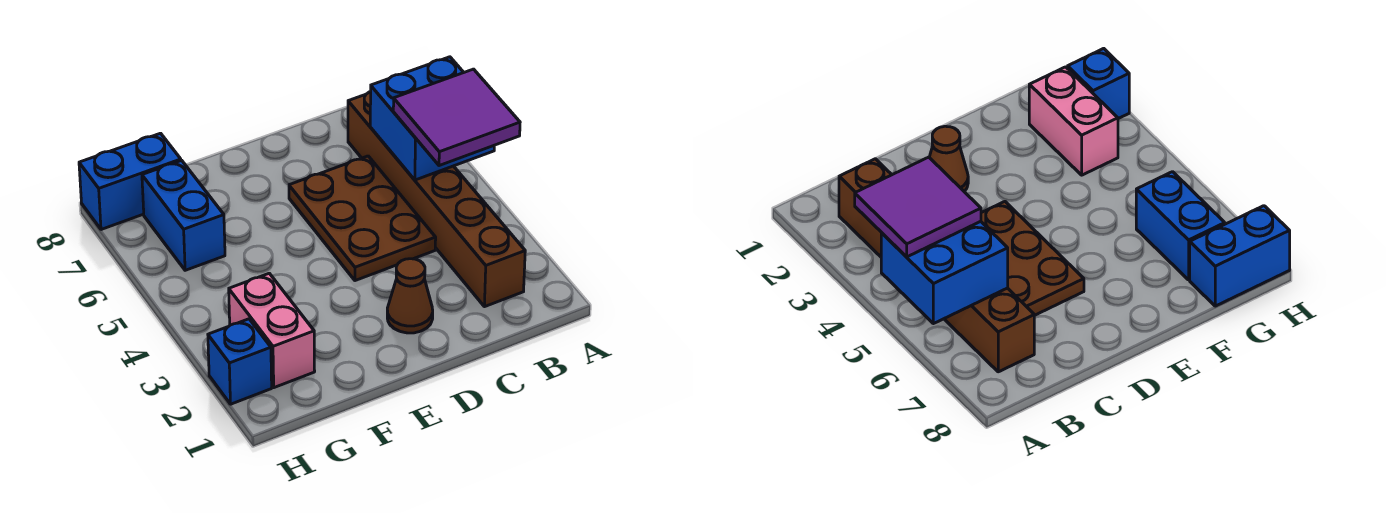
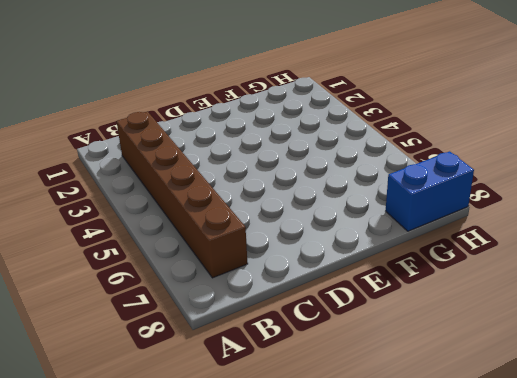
none -> brown plate C4:D6 level 1
none -> brown cone D2 level 1

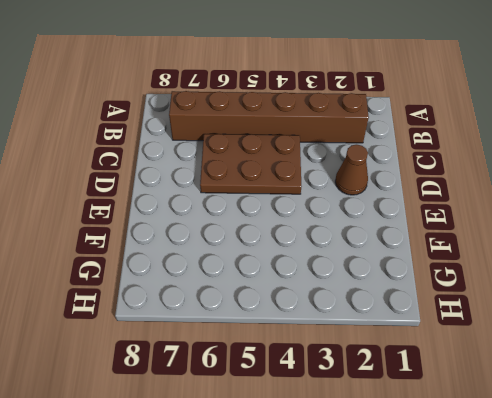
none -> pink brick G2:G3 level 1
none -> blue brick G6:G7 level 1

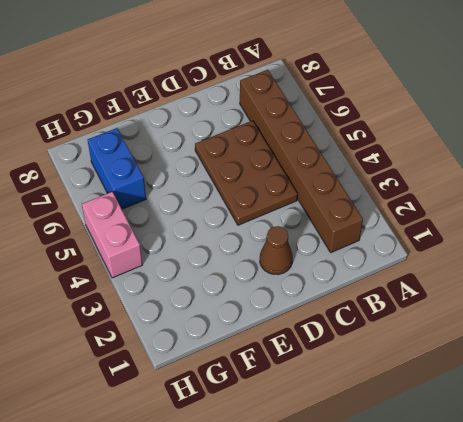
pink brick H4:H5 level 1 -> pink brick G2:G3 level 1
none -> blue brick G8:H8 level 1
none -> blue brick H2 level 1

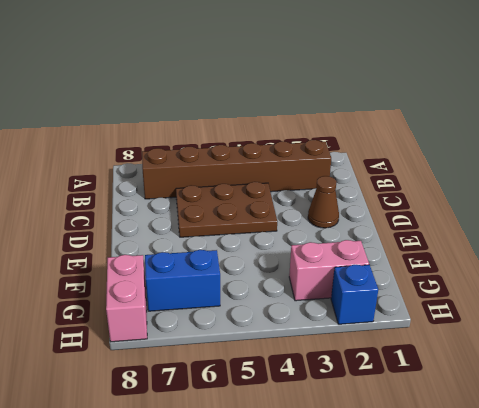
pink brick G8:H8 level 1 -> blue brick G8:H8 level 1
none -> blue brick A5:B6 level 2
none -> purple tile A4:B5 level 3

